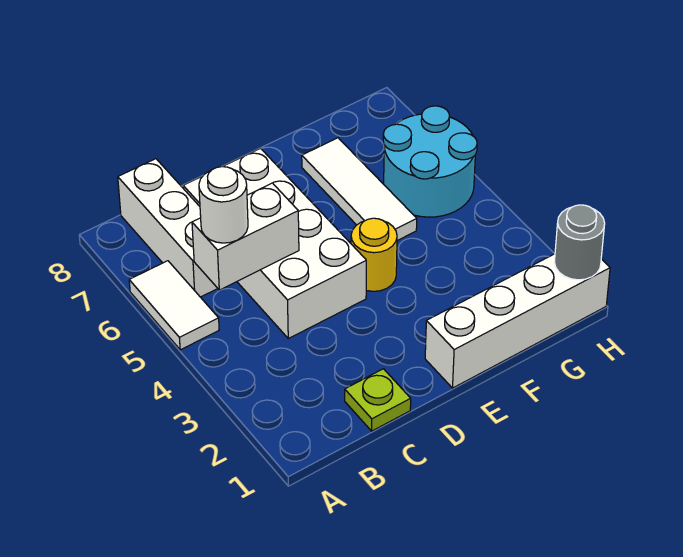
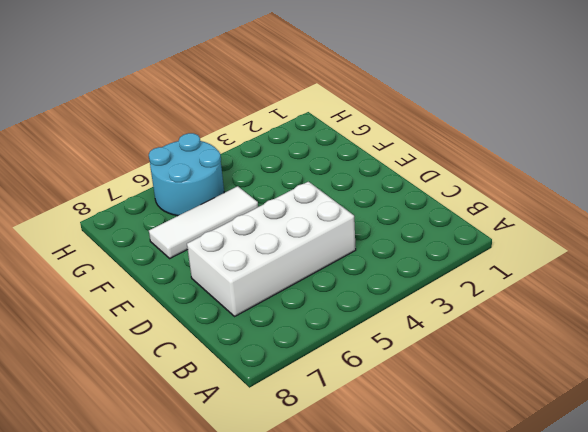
none -> white tile A5:A6 level 1
none -> white brick B6:B8 level 1

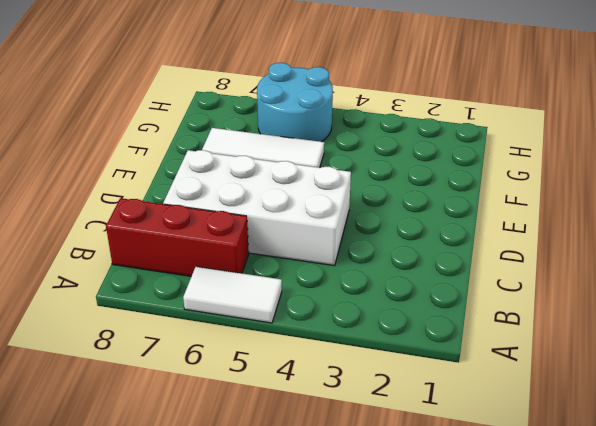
red brick B6:B8 level 1 -> white brick B6:B8 level 1
none -> lime plate C1 level 1
none -> white brick E1:H1 level 1

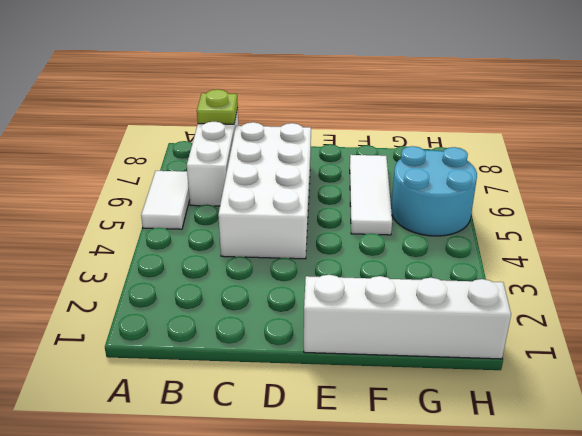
lime plate B8 level 2 -> lime plate C1 level 1
none -> yellow round brick E4 level 1
none -> white brick B5:C5 level 2

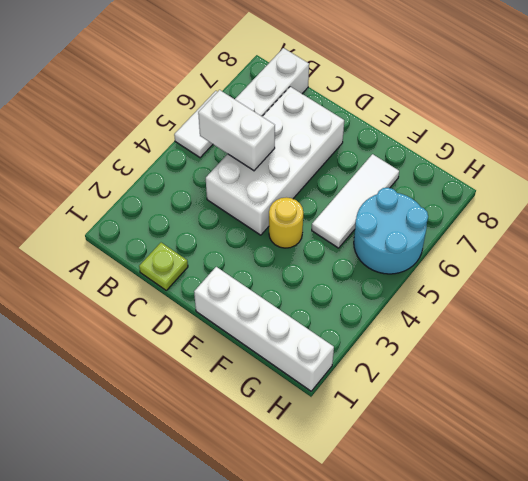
none -> grey round brick H1 level 2
none -> white round brick B5 level 3

